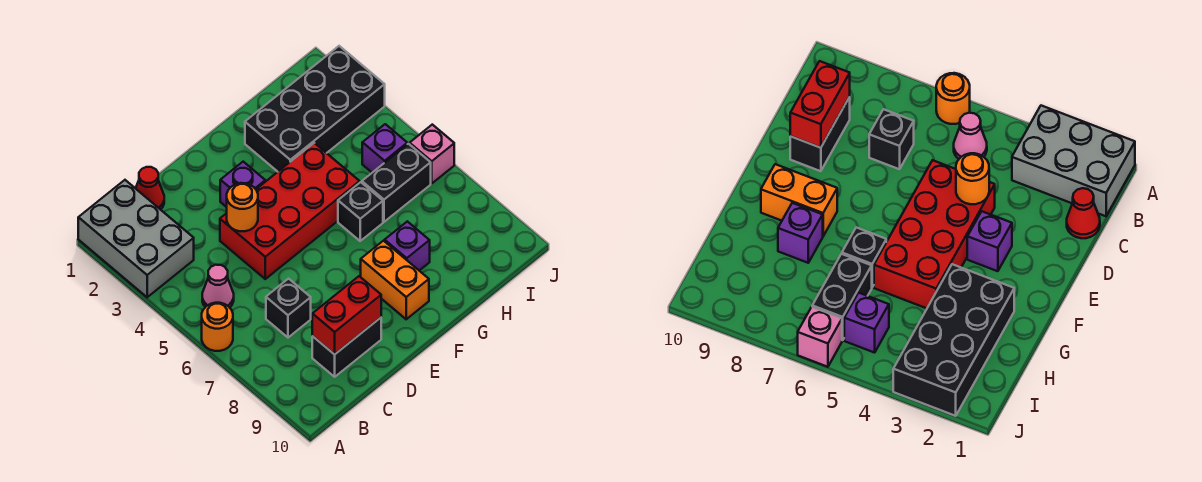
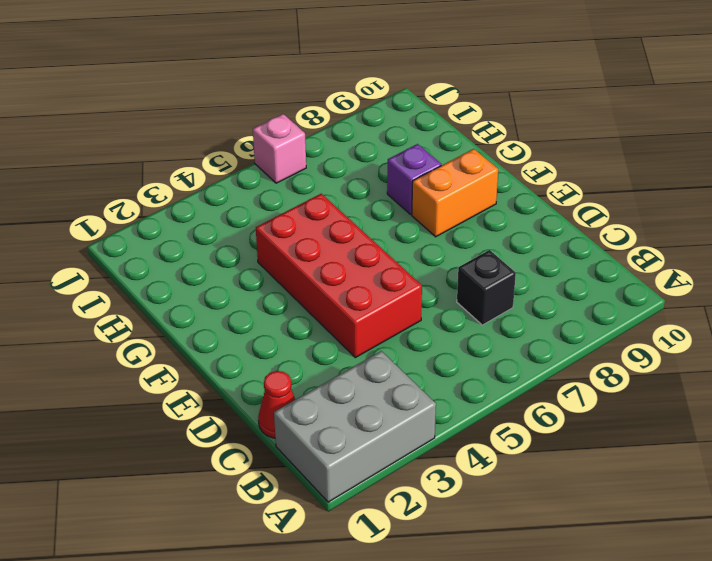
none -> orange round brick A6 level 1
none -> pink cone B5 level 1
none -> black brick C9:D9 level 1

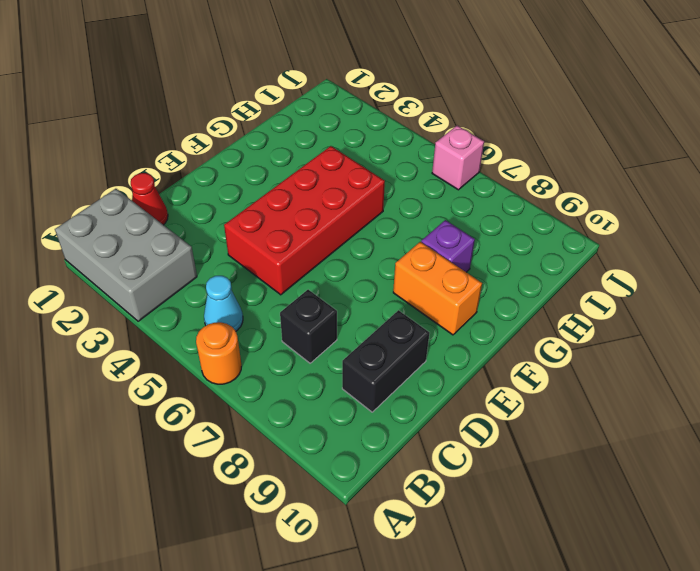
cyan cone B5 level 1 -> pink cone B5 level 1
none -> purple brick E3 level 1
none -> black brick G2:J3 level 1
none -> black brick G6 level 1

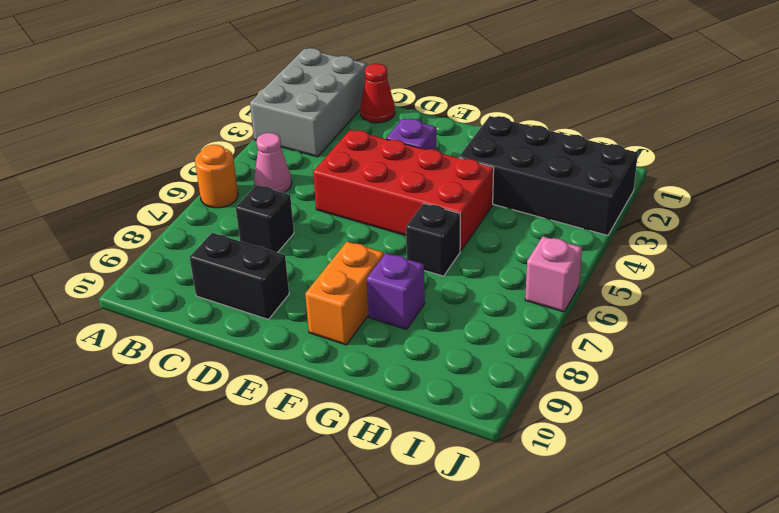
none -> black brick H6:I6 level 1
none -> purple brick I5 level 1
none -> red brick C9:D9 level 2

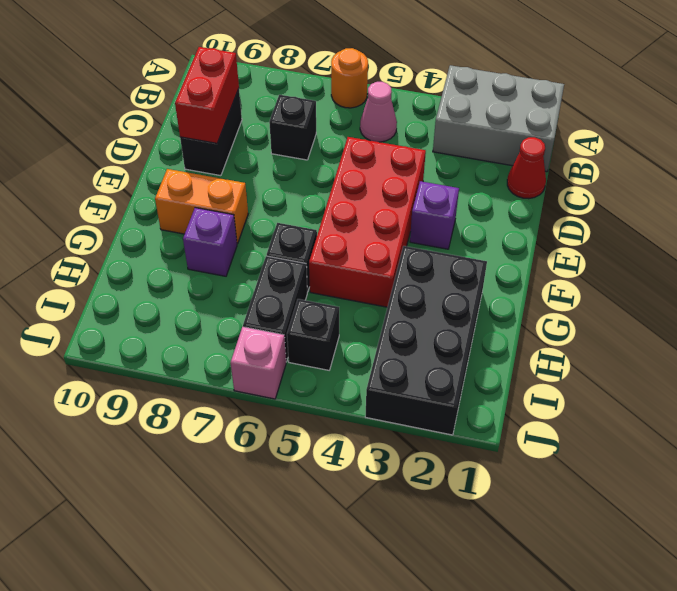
black brick I5 level 1 -> purple brick I5 level 1
none -> orange round brick D4 level 2

